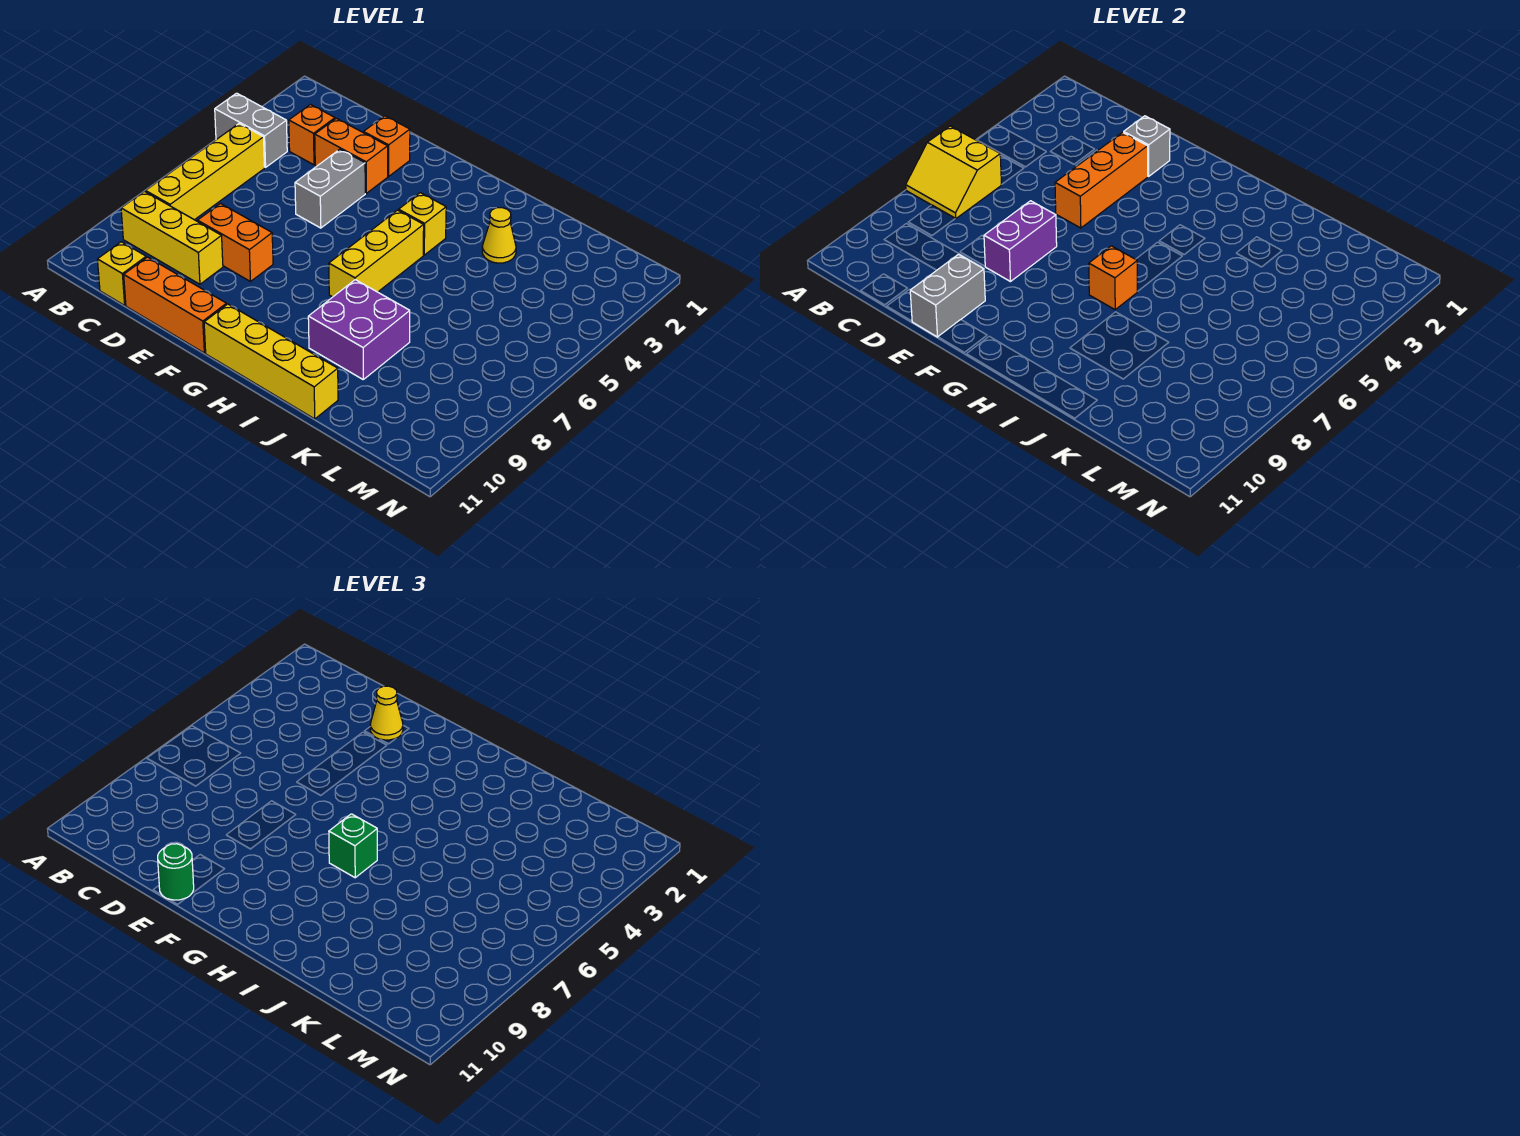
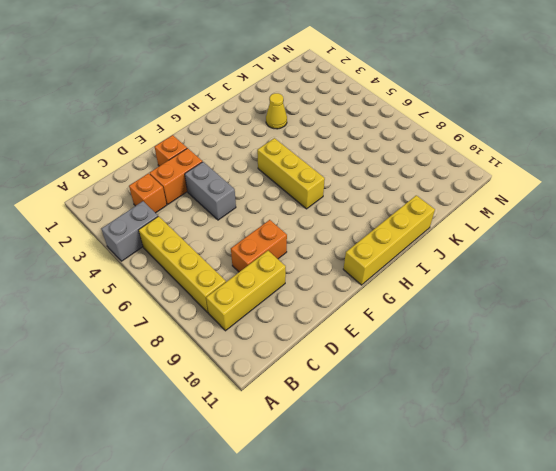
none -> yellow brick C11 level 1
none -> orange brick D11:F11 level 1
none -> yellow brick H4 level 1

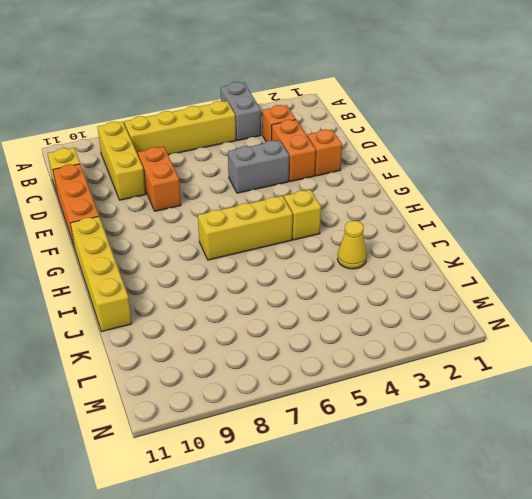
none -> purple brick I8:J9 level 1
none -> yellow slope A6:B7 level 2 top 6
none -> grey brick E2 level 2

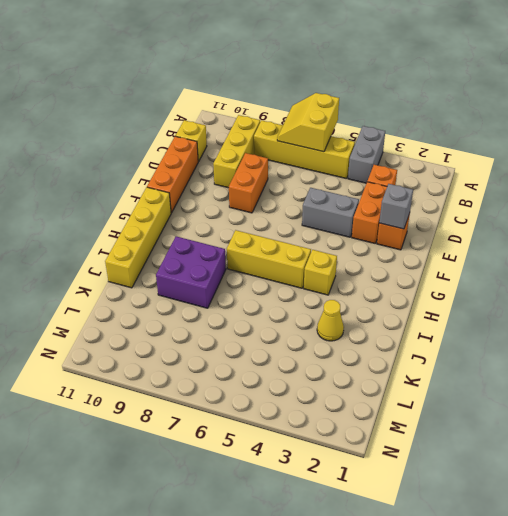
none -> orange brick E3:E5 level 2
none -> purple brick E7:E8 level 2
none -> grey brick E10:E11 level 2

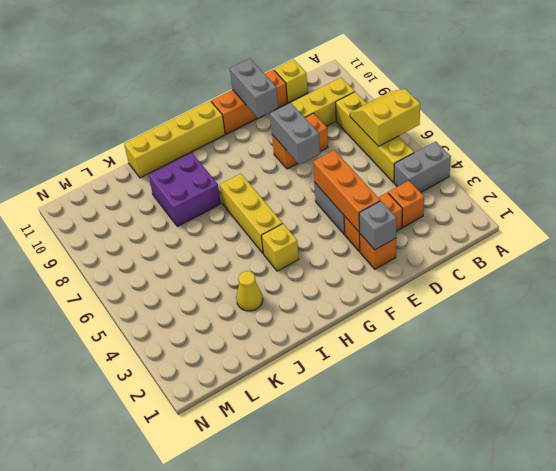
grey brick E7:E8 level 2 -> purple brick E7:E8 level 2
none -> orange brick H7 level 2
none -> yellow cone E2 level 3
none -> green round brick E11 level 3

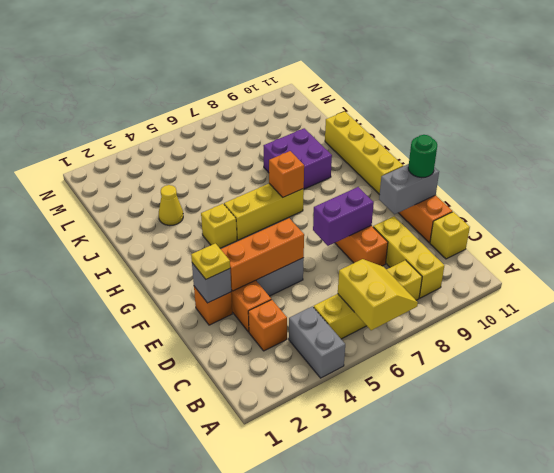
yellow plate E2 level 3 -> yellow cone E2 level 3
none -> green brick H7 level 3

